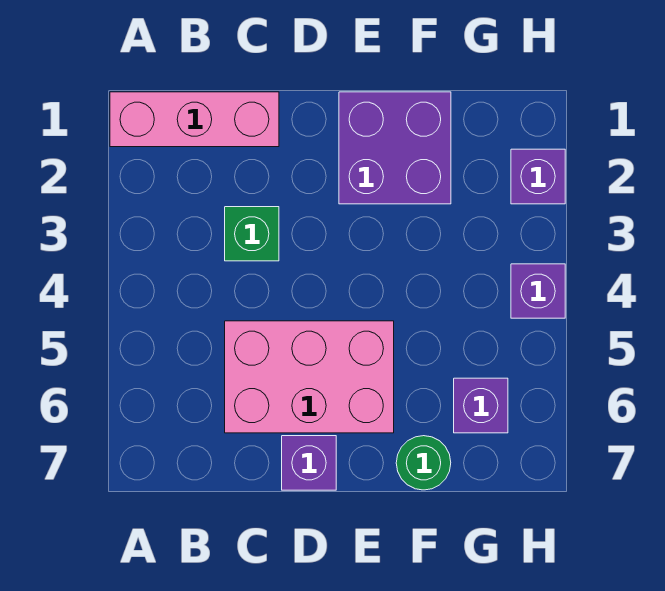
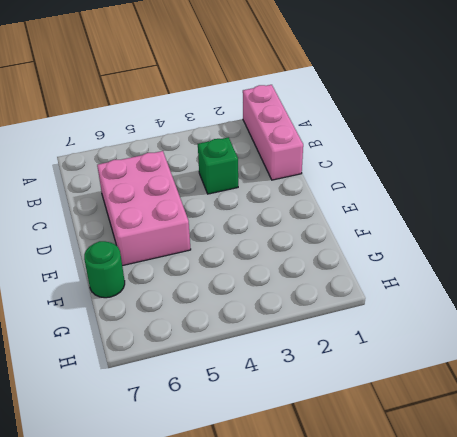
none -> purple brick D7 level 1
none -> purple brick E1:F2 level 1

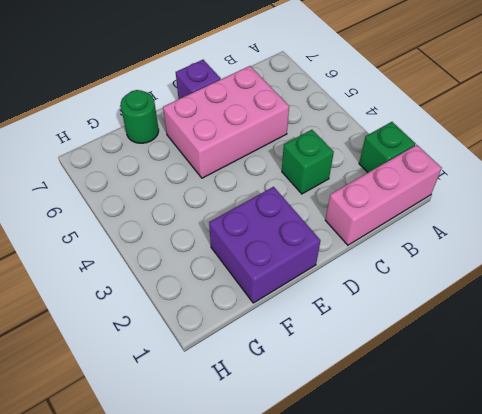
green brick A2 level 1 -> none
none -> purple brick G6 level 1
none -> purple brick H2 level 1

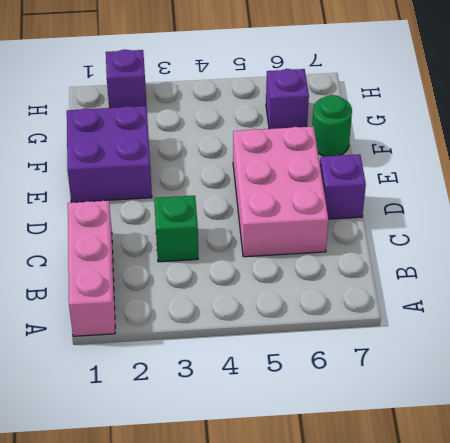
none -> purple brick H4 level 1

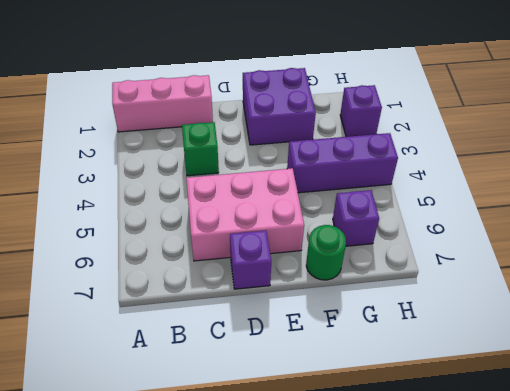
purple brick F4:H4 level 1 -> purple brick H4 level 1

